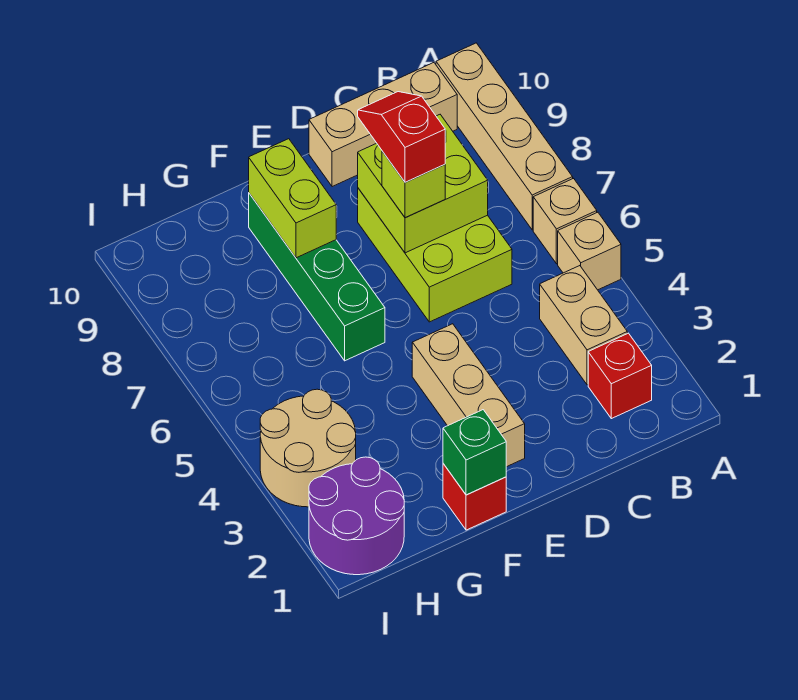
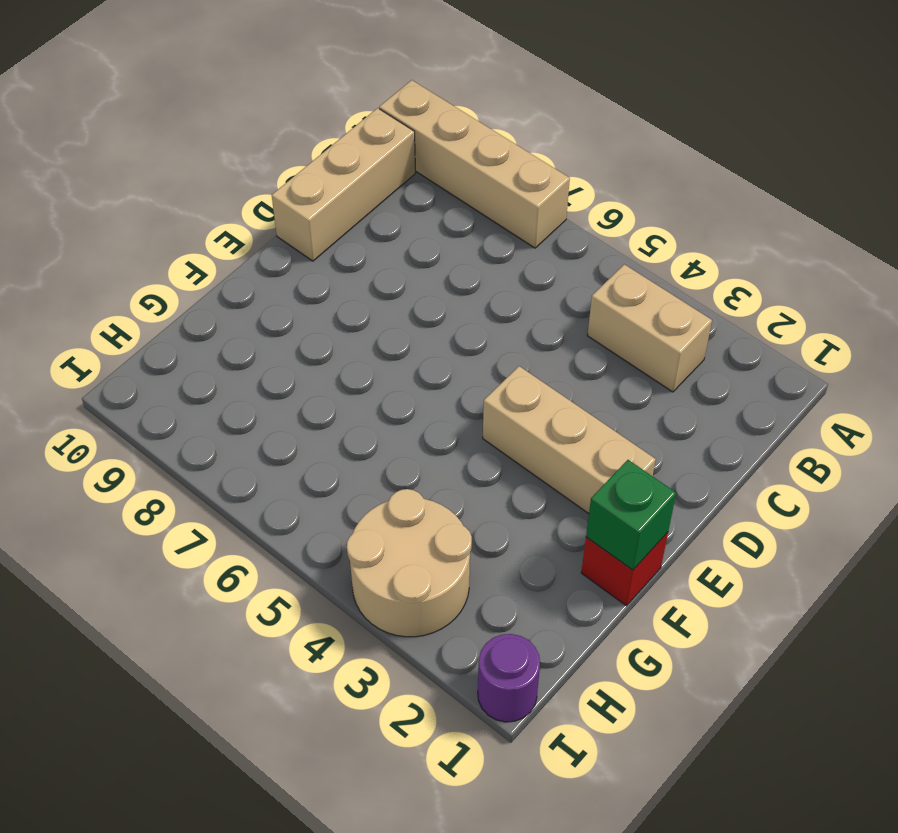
purple round brick I1 level 1 -> purple round brick H1:I2 level 1
none -> tan brick A5 level 1
none -> tan brick A6 level 1
none -> red brick B2 level 1

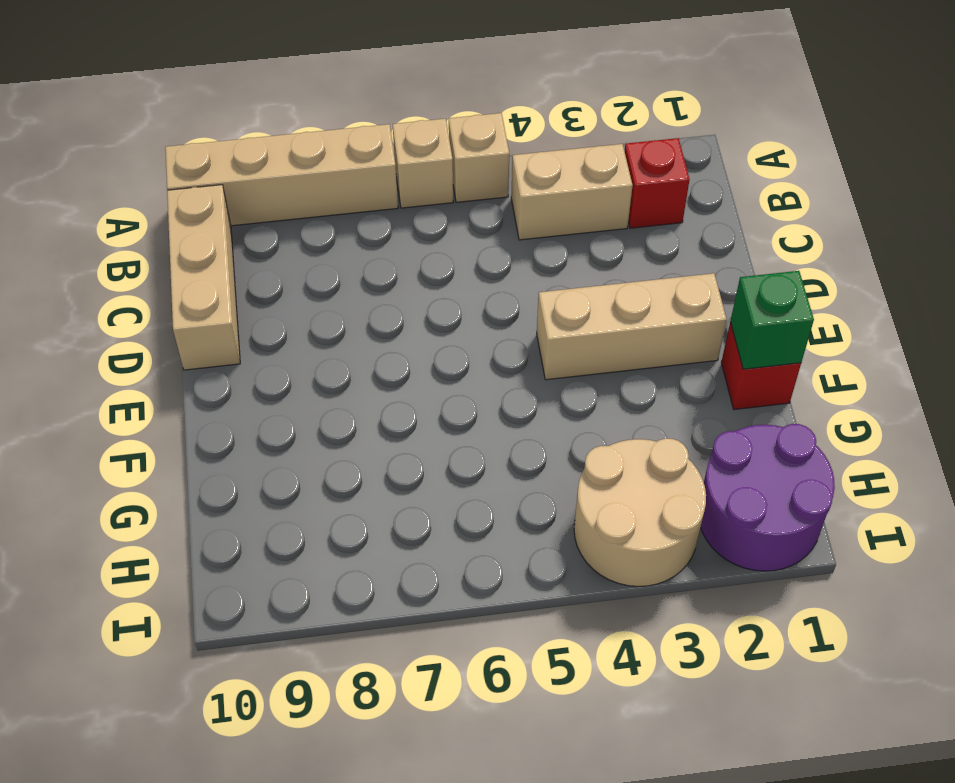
none -> lime brick C6:D8 level 1
none -> green brick F6:F9 level 1
none -> lime brick C7:D8 level 2

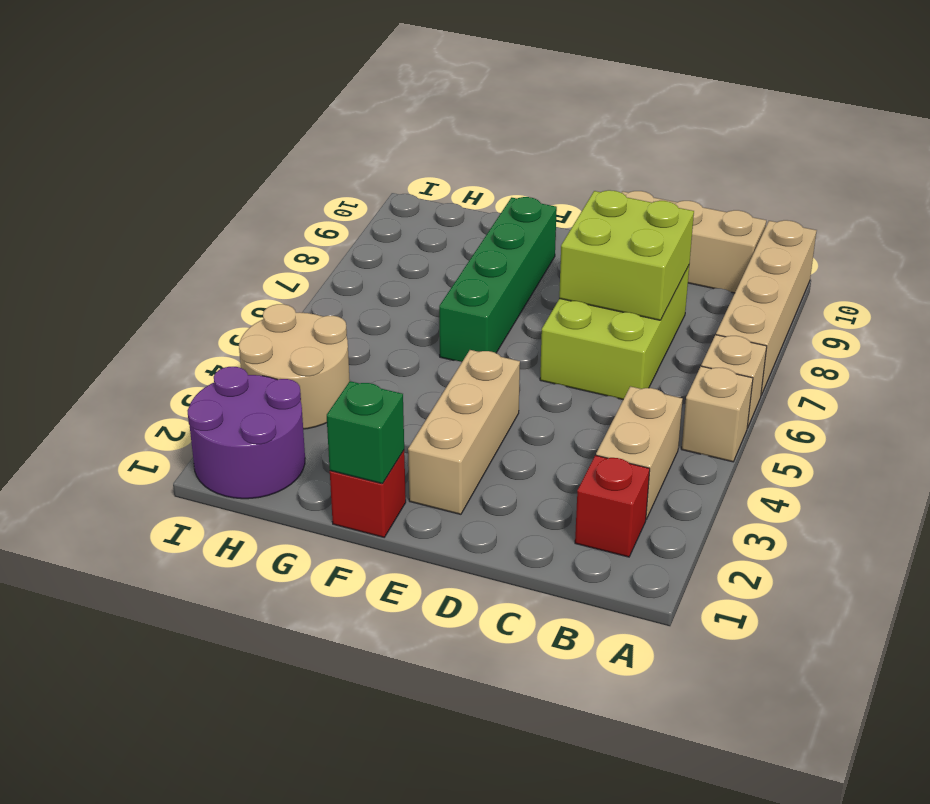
none -> lime brick F8:F9 level 2
none -> lime brick D7 level 3
none -> red slope D7:D8 level 4 top 7

